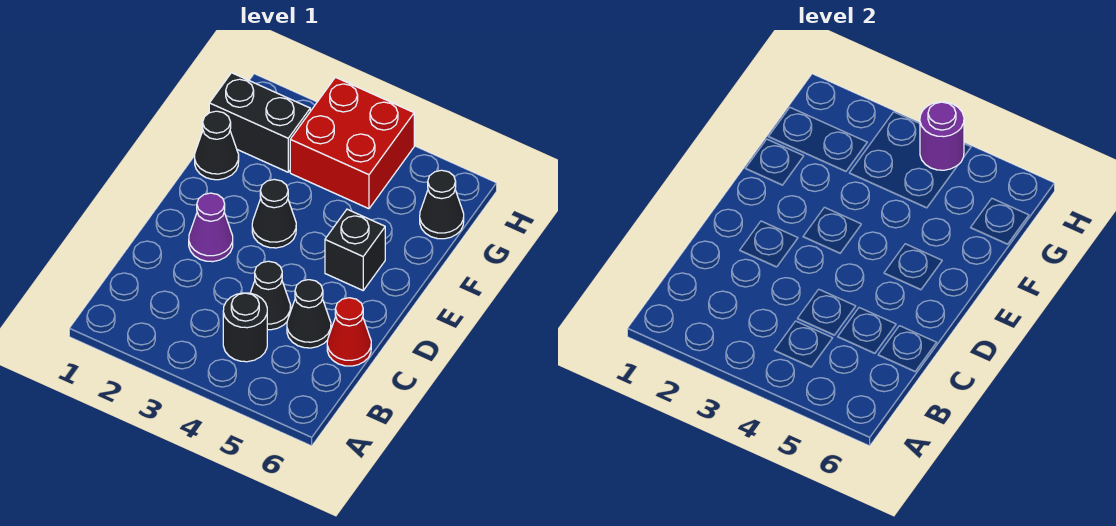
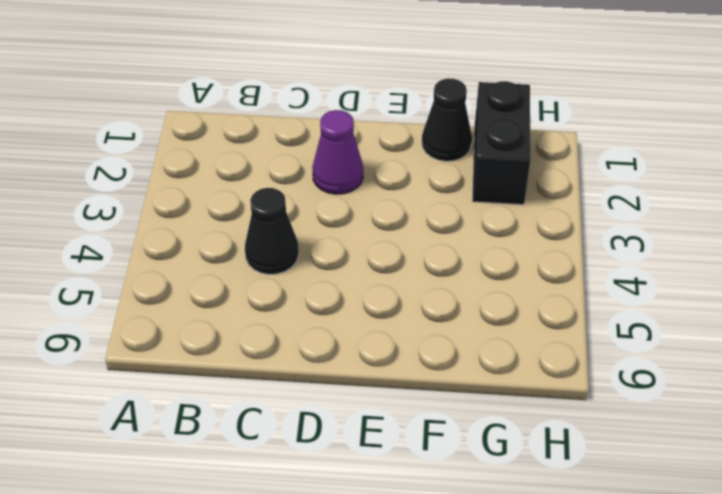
none -> black round brick B4 level 1
none -> black cone C5 level 1
none -> red cone C6 level 1

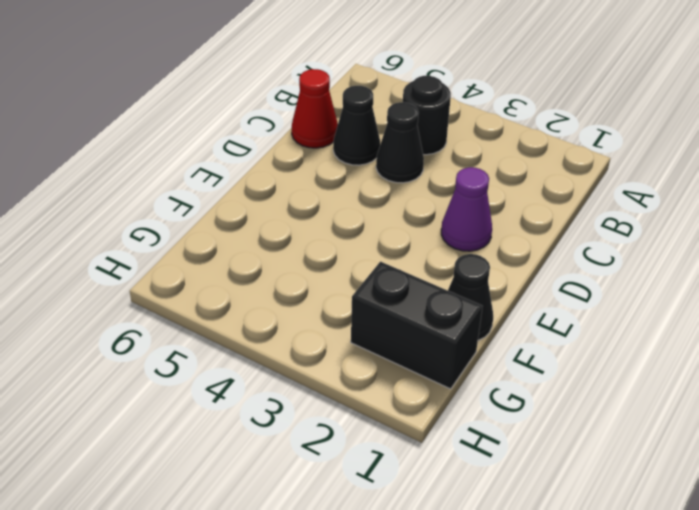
none -> black cone E3 level 1
none -> black brick E5 level 1
none -> red brick G3:H4 level 1

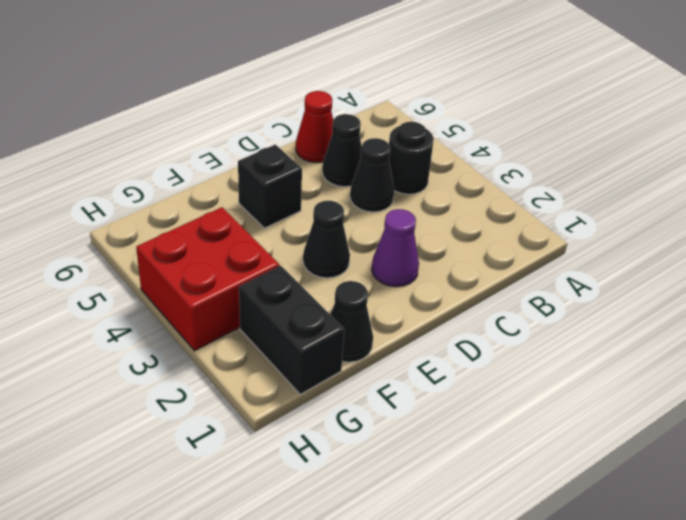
none -> black cone G6 level 1
none -> purple round brick H4 level 2

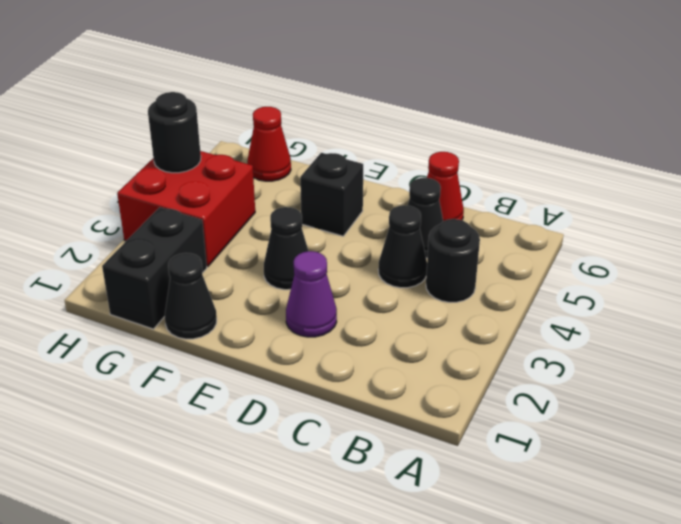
red cone G6 level 1 -> black cone G6 level 1
black round brick H4 level 2 -> purple round brick H4 level 2

